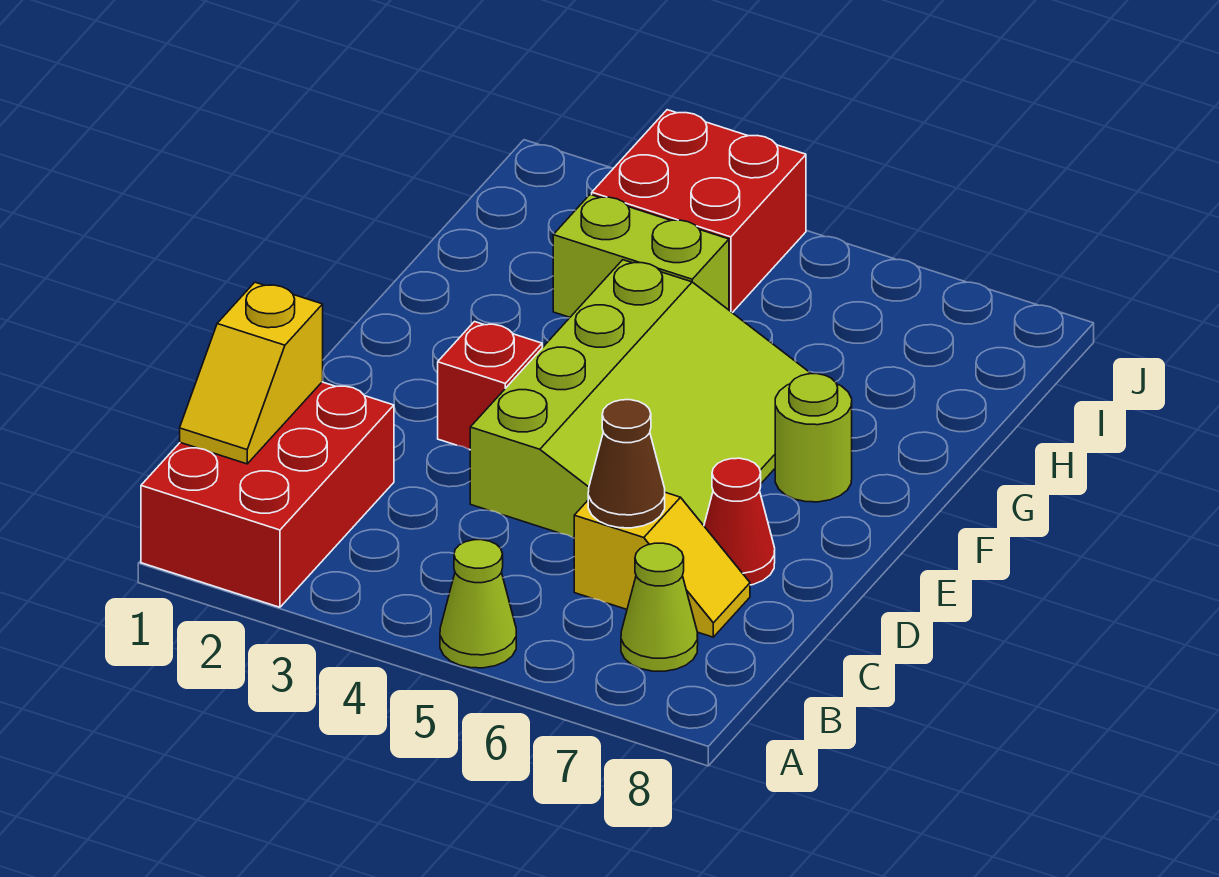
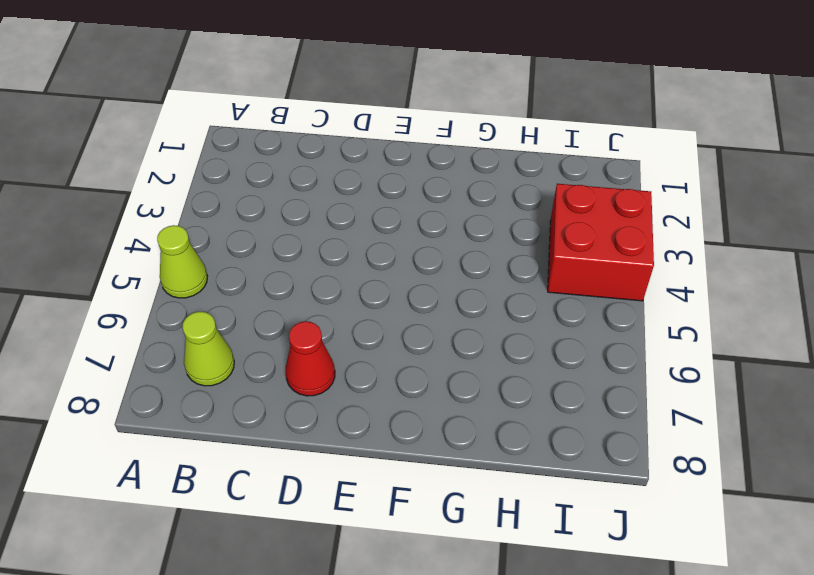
none -> red brick A1:C2 level 1
none -> yellow slope C6:C7 level 1 top 6
none -> lime slope D4:G6 level 1 top 4

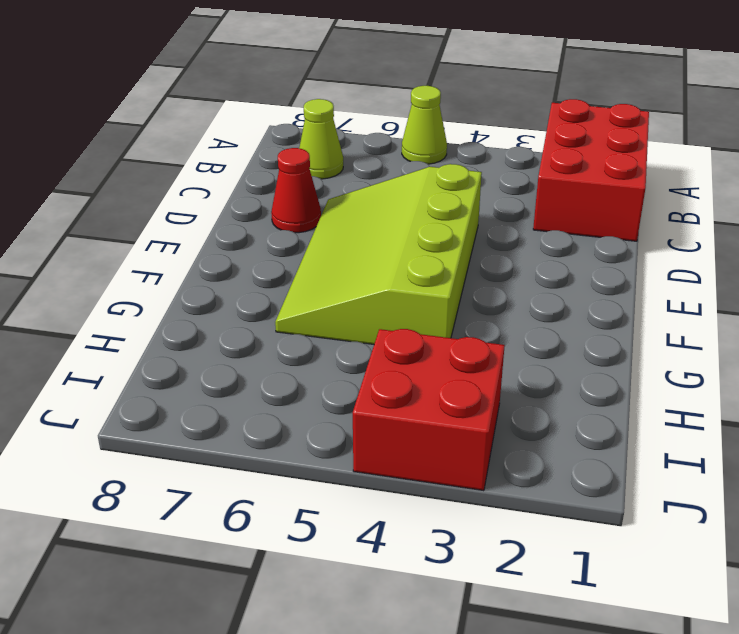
none -> yellow slope C6:C7 level 1 top 6
none -> red brick E3 level 1
none -> lime round brick F7 level 1

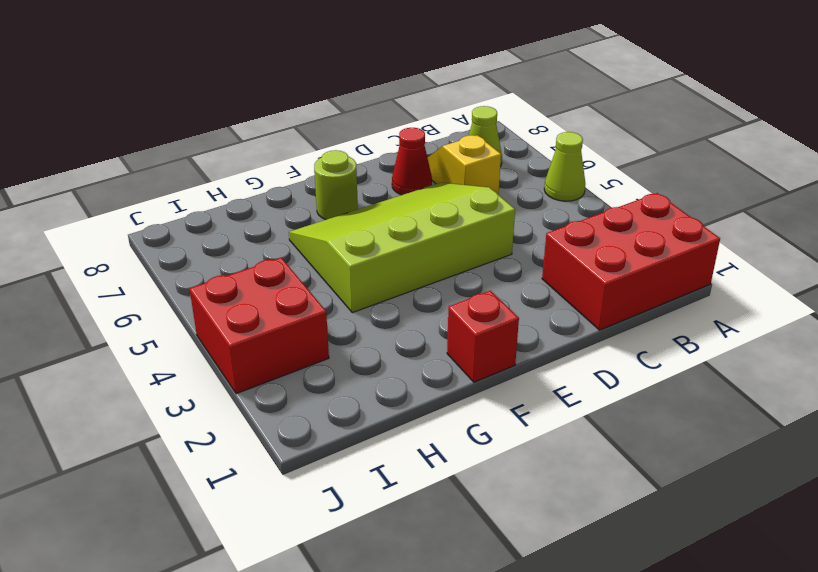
red brick F1 level 1 -> red brick E3 level 1
none -> lime brick H3:H4 level 1
none -> yellow slope B1:C1 level 2 top C
none -> brown cone C6 level 2

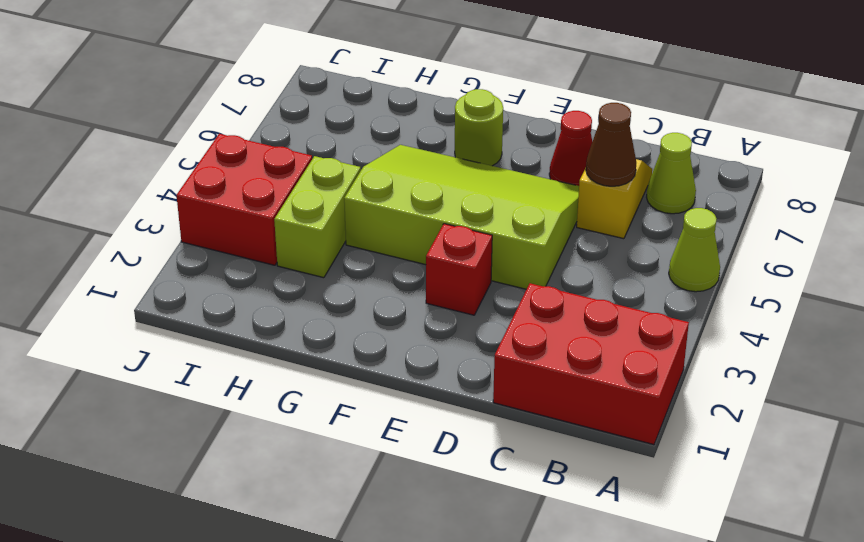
none -> yellow slope B1:C1 level 2 top C

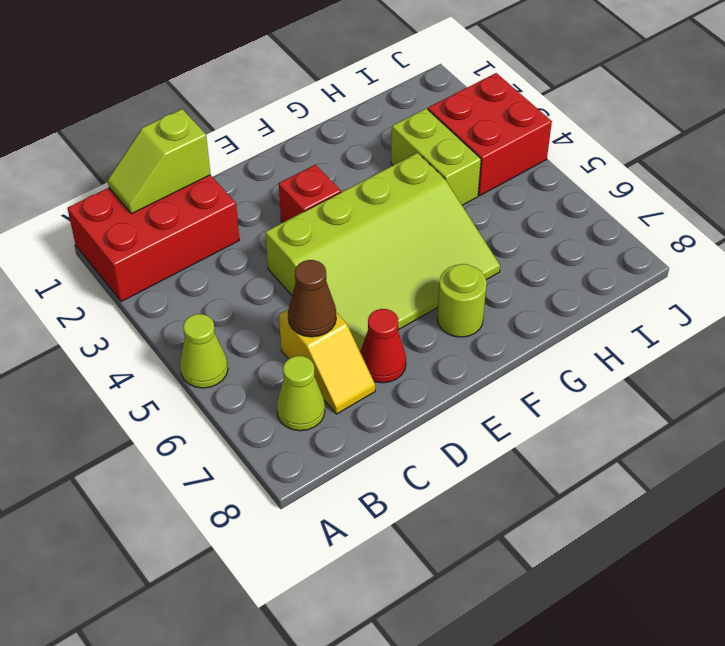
lime slope B1:C1 level 2 top C -> yellow slope B1:C1 level 2 top C

